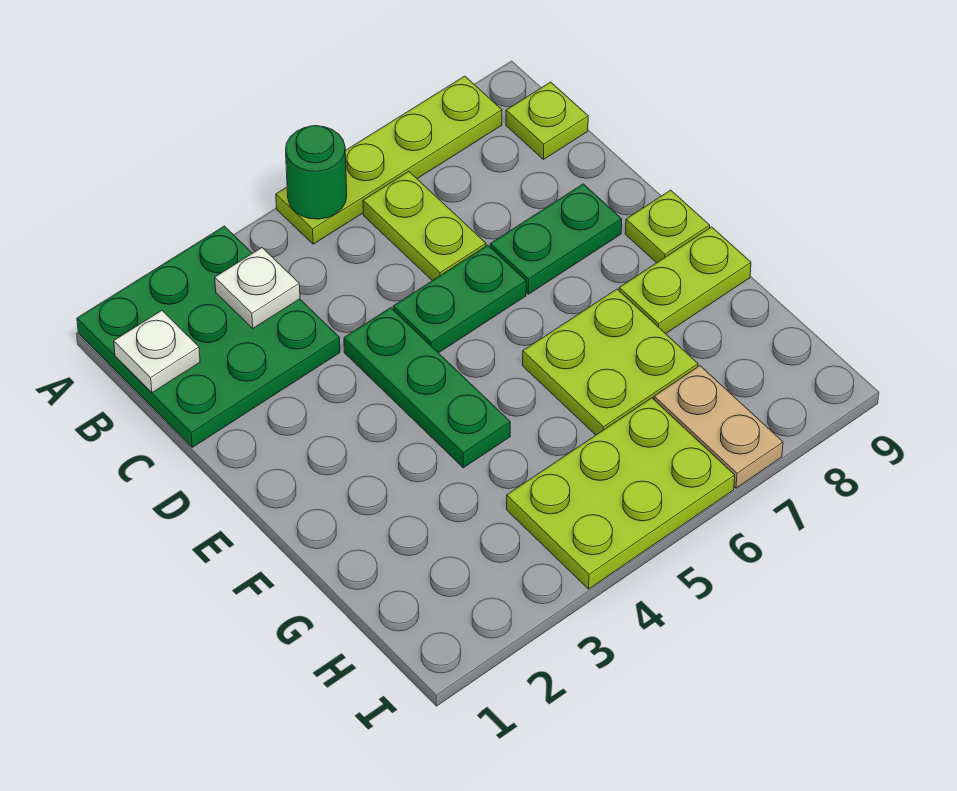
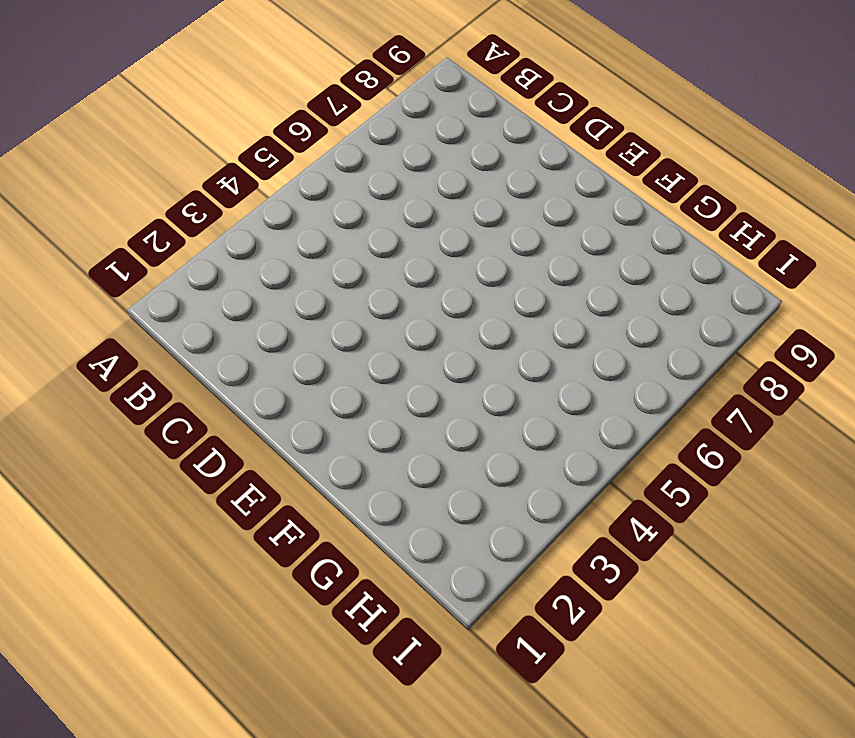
none -> green plate A1:C3 level 1
none -> lime plate A5:A8 level 1
none -> lime plate B6:C6 level 1

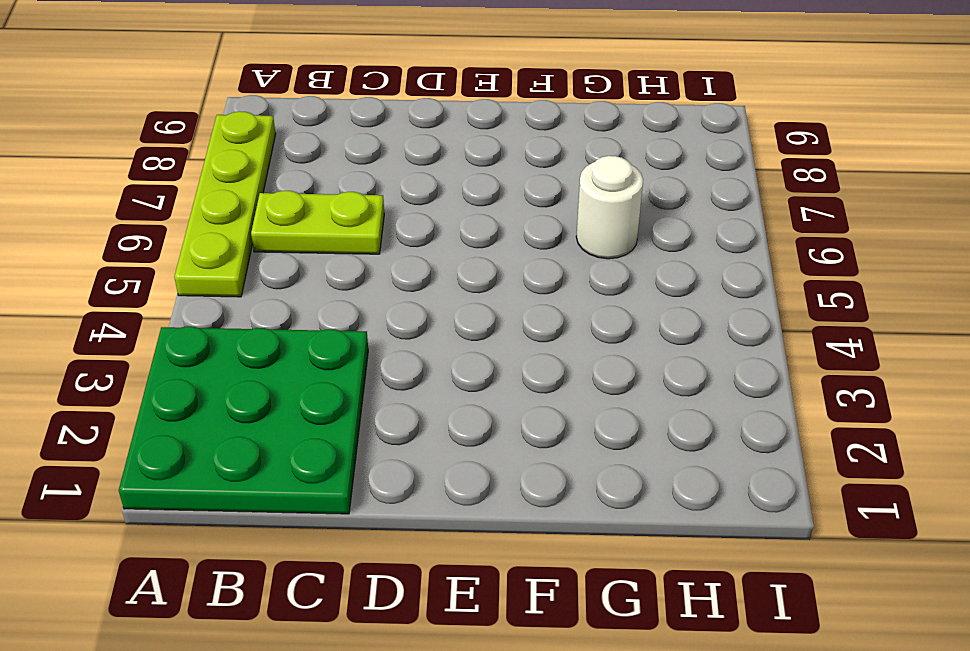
white round brick G6 level 1 -> lime plate F6:G7 level 1
none -> lime plate B9 level 1
none -> green plate D4:F4 level 1
none -> green plate D5:D6 level 1

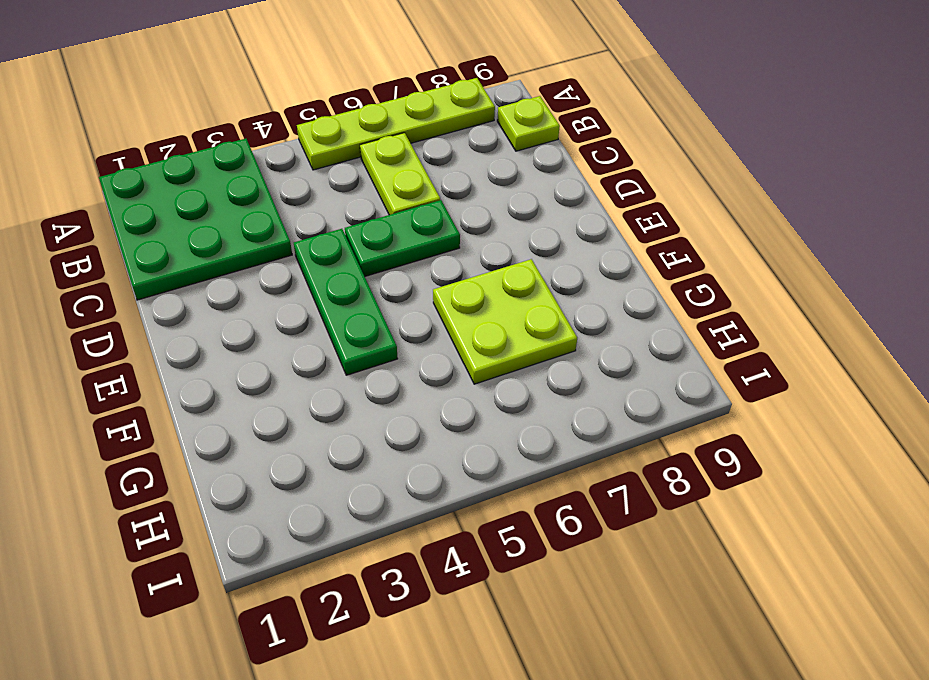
none -> green plate D7:D8 level 1
none -> lime plate E9 level 1
none -> lime plate F8:F9 level 1

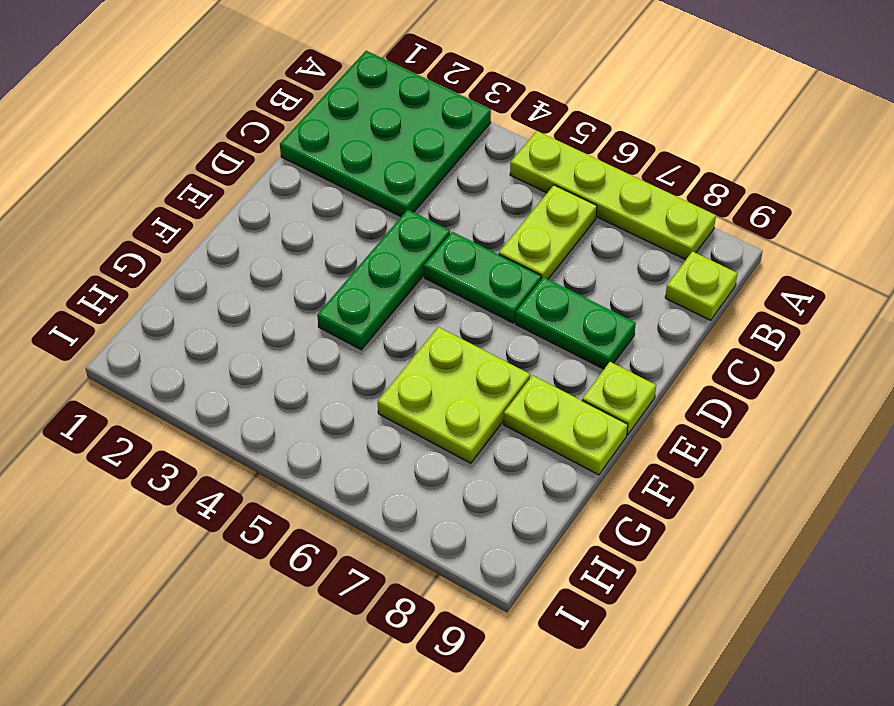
none -> lime plate H4:I6 level 1
none -> tan plate H7:I7 level 1
none -> green round brick A5 level 2

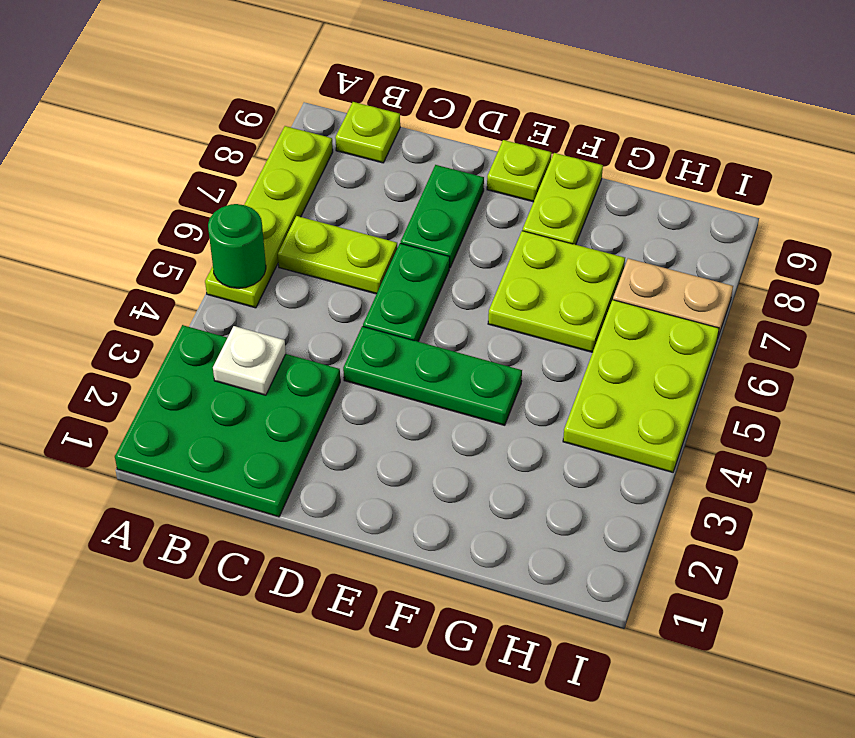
none -> white plate B1 level 2

